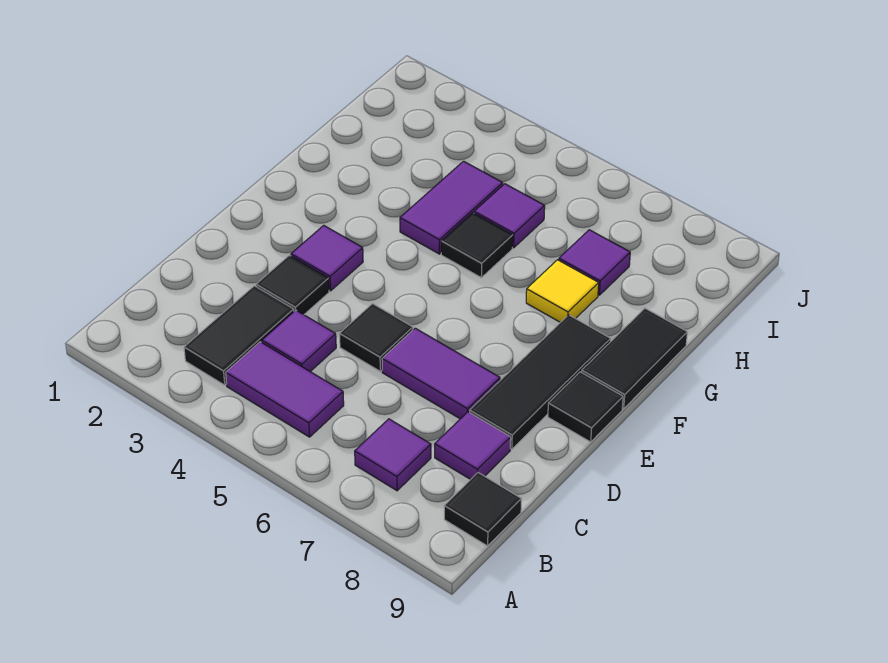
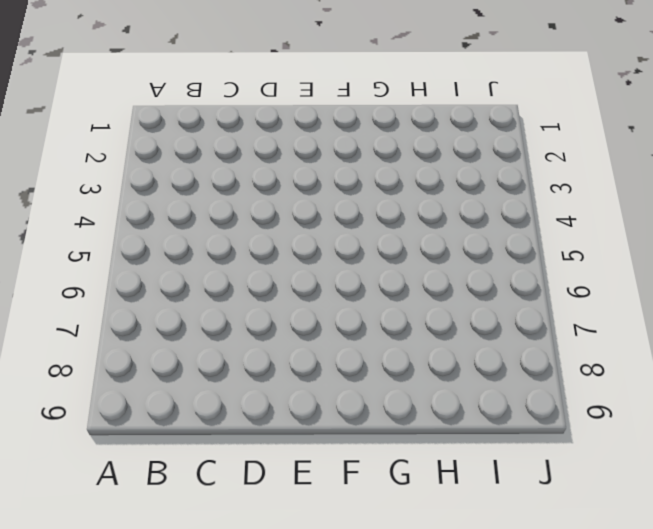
none -> black tile B3:C3 level 1
none -> purple tile B4:B5 level 1
none -> purple tile B7 level 1

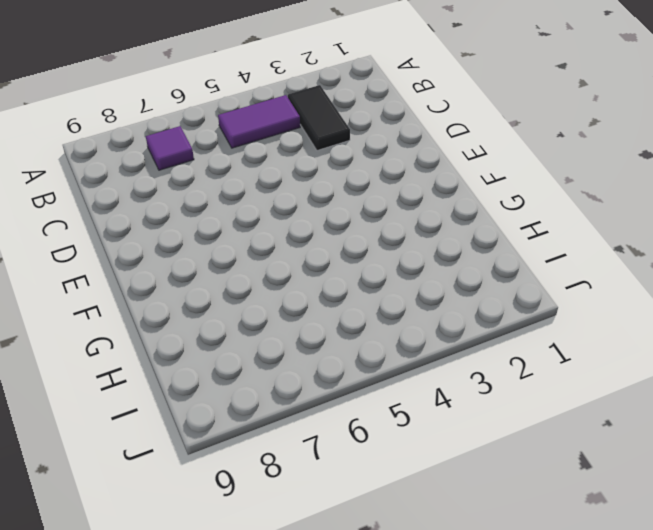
none -> black tile B9 level 1
none -> purple tile C4 level 1
none -> purple tile C8 level 1

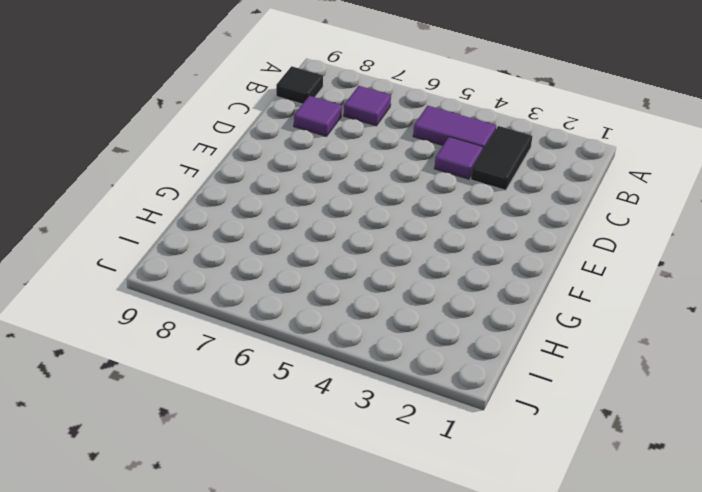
none -> black tile D3 level 1
none -> black tile D5 level 1
none -> purple tile D6:D7 level 1

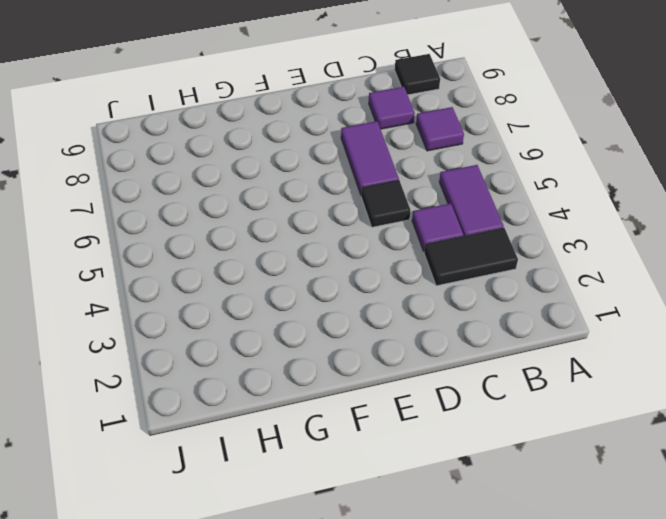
none -> black tile D3 level 1
none -> black tile D8:F8 level 1
none -> purple tile E3 level 1

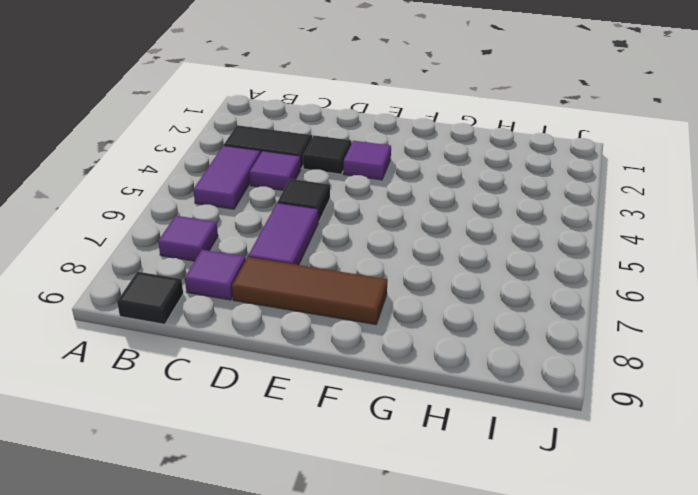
brown tile D8:F8 level 1 -> black tile D8:F8 level 1
none -> black tile E9 level 1
none -> black tile F9:G9 level 1
none -> purple tile G4:H4 level 1

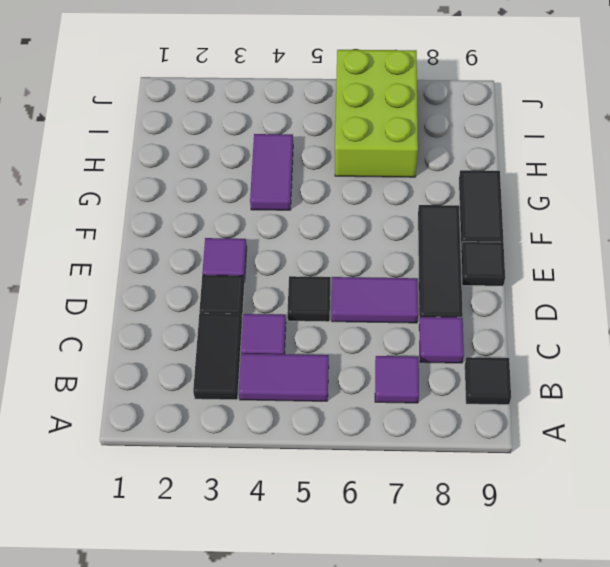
lime brick H6:J7 level 1 -> purple tile H7 level 1
none -> black tile G5 level 1
none -> yellow tile G7 level 1
none -> purple tile H5 level 1

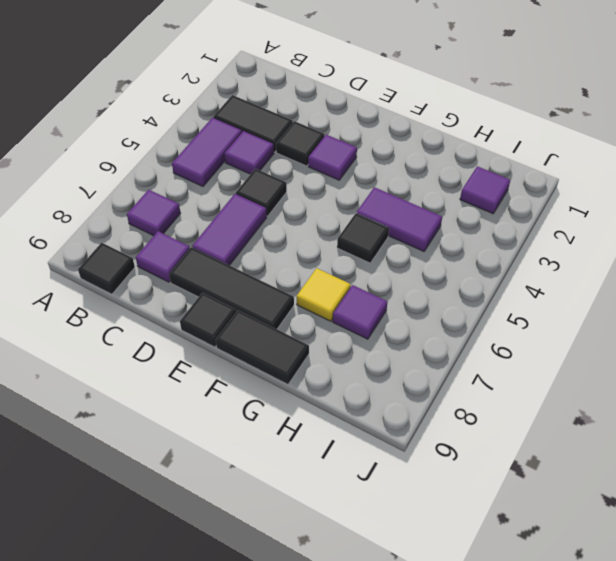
purple tile I2 level 1 -> purple tile H5 level 1

